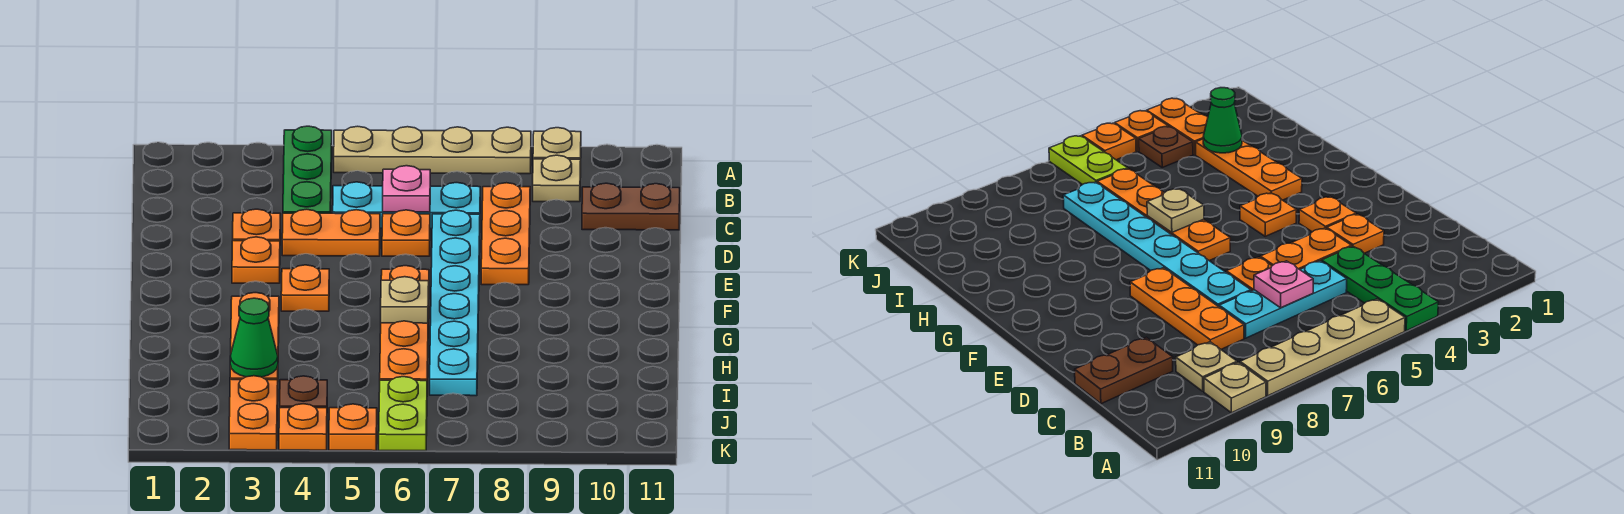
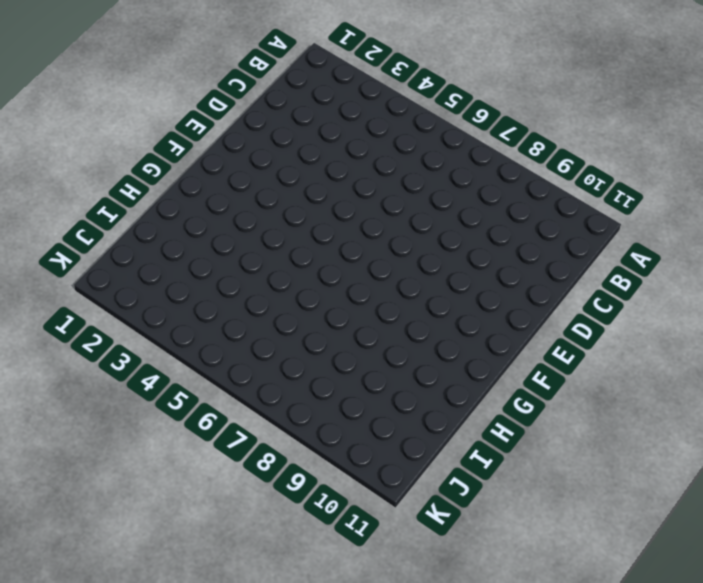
none -> green plate A4:C4 level 1
none -> tan plate A5:A8 level 1
none -> tan plate A9 level 1

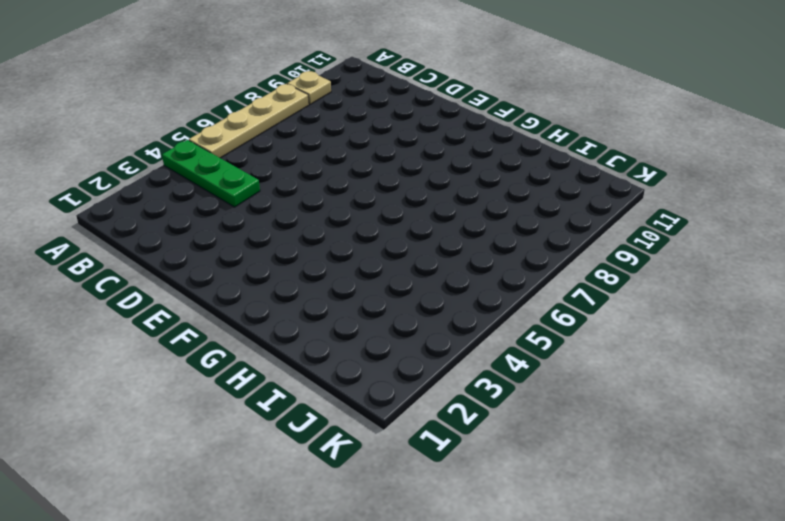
none -> tan plate B9 level 1
none -> cyan plate C5:C7 level 1
none -> orange plate C8:E8 level 1

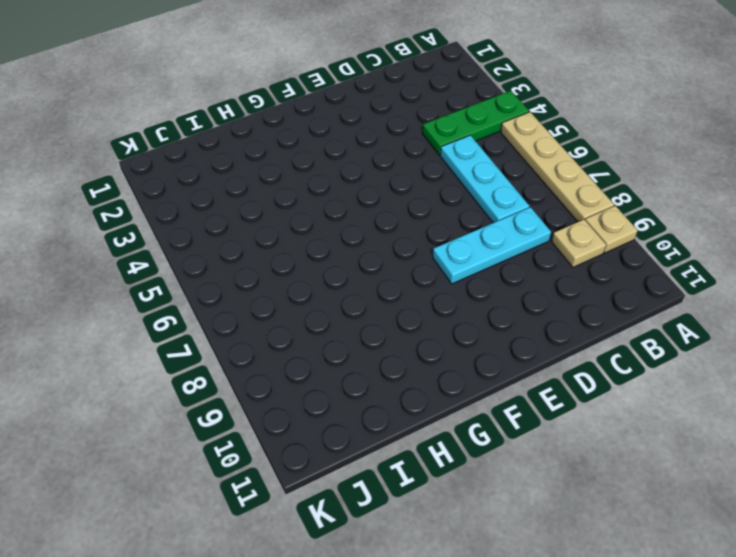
cyan plate C8:E8 level 1 -> orange plate C8:E8 level 1
none -> brown plate C10:C11 level 1
none -> orange plate D3 level 1
none -> orange plate D4:D5 level 1

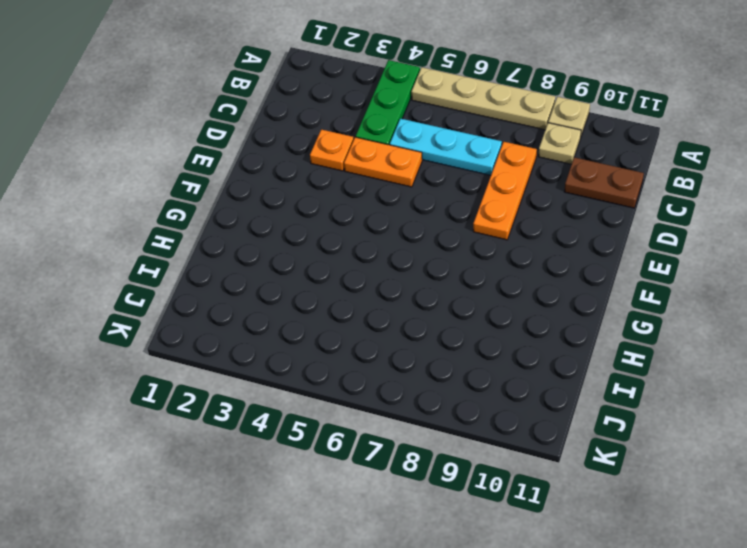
none -> orange plate D6 level 1
none -> cyan plate D7:I7 level 1
none -> orange plate E3 level 1

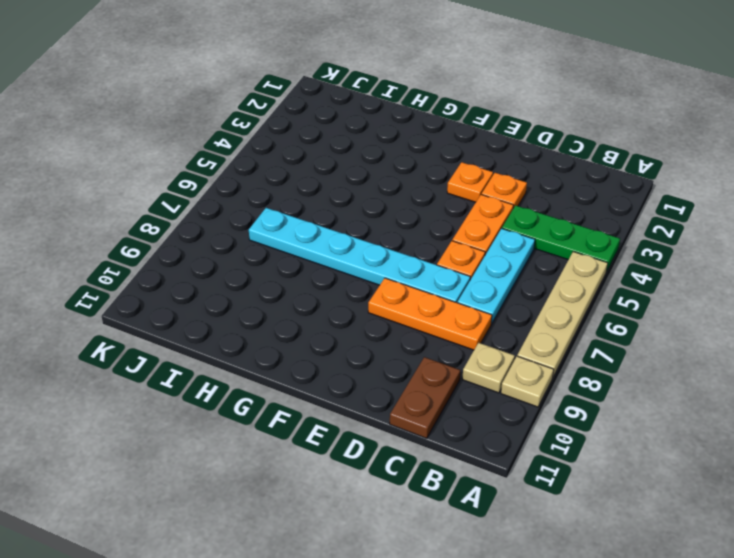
none -> orange plate F4 level 1
none -> orange plate F6:I6 level 1
none -> orange plate G3:I3 level 1

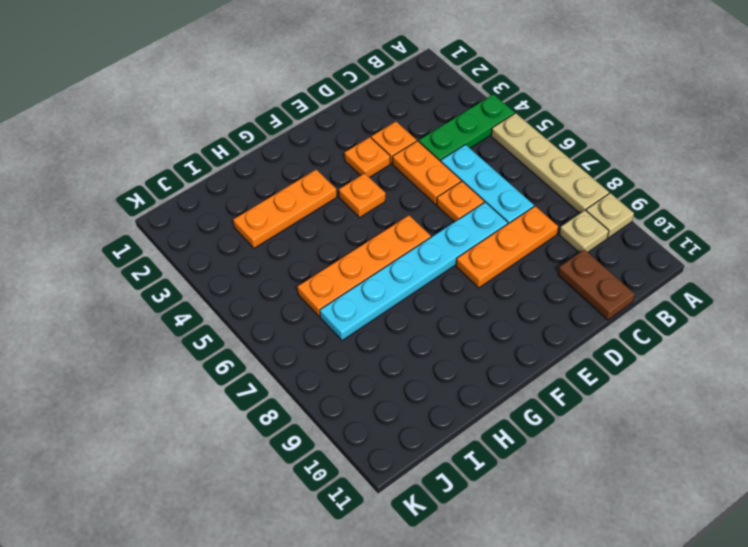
none -> orange plate J3:K3 level 1
none -> brown plate J4 level 1
none -> lime plate J6:K6 level 1

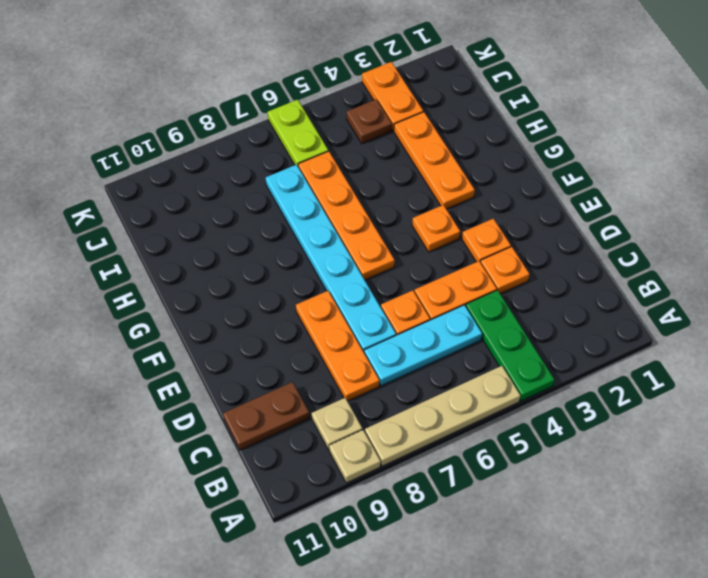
none -> orange plate K4 level 1
none -> orange plate K5 level 1
none -> pink plate C6 level 2

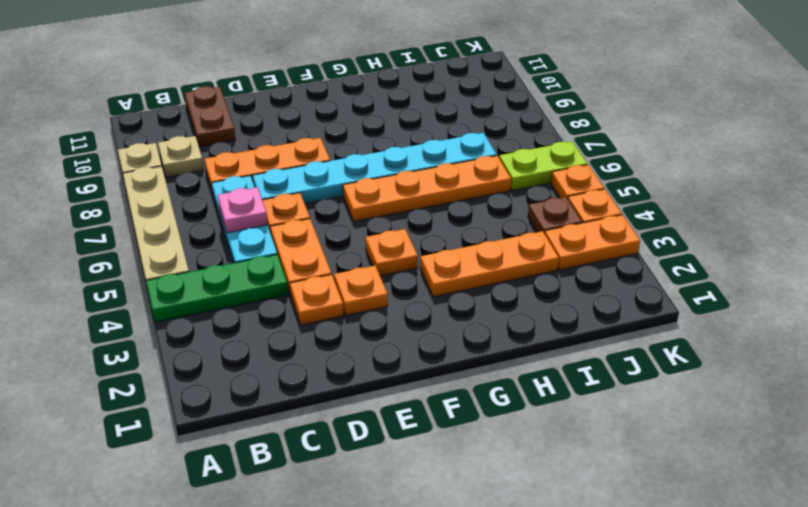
none -> tan plate G6 level 2
none -> green cone I3 level 2

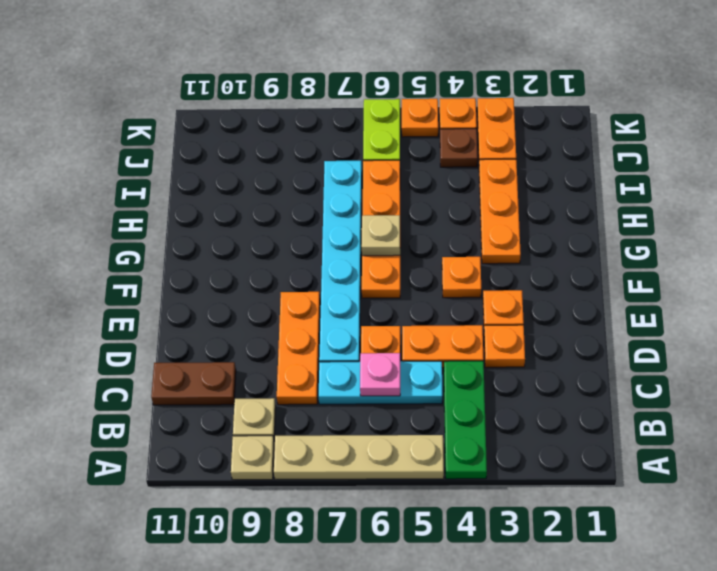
none -> green cone I3 level 2

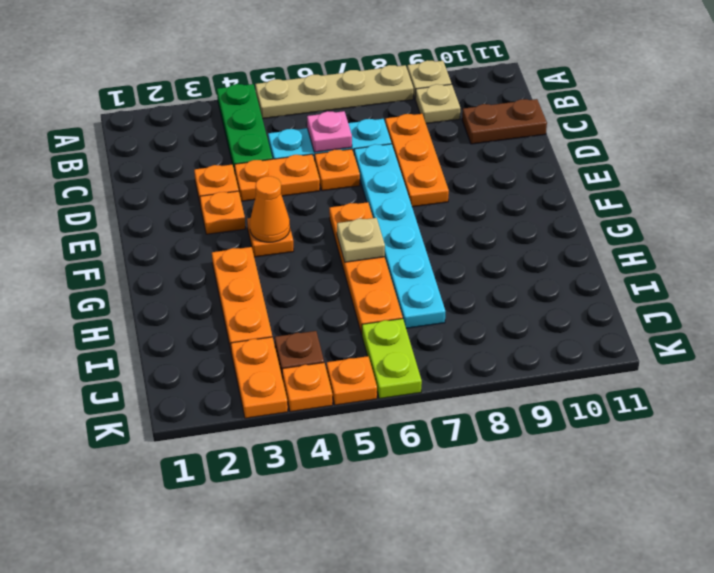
orange cone F4 level 2 -> none
none -> green cone I3 level 2

